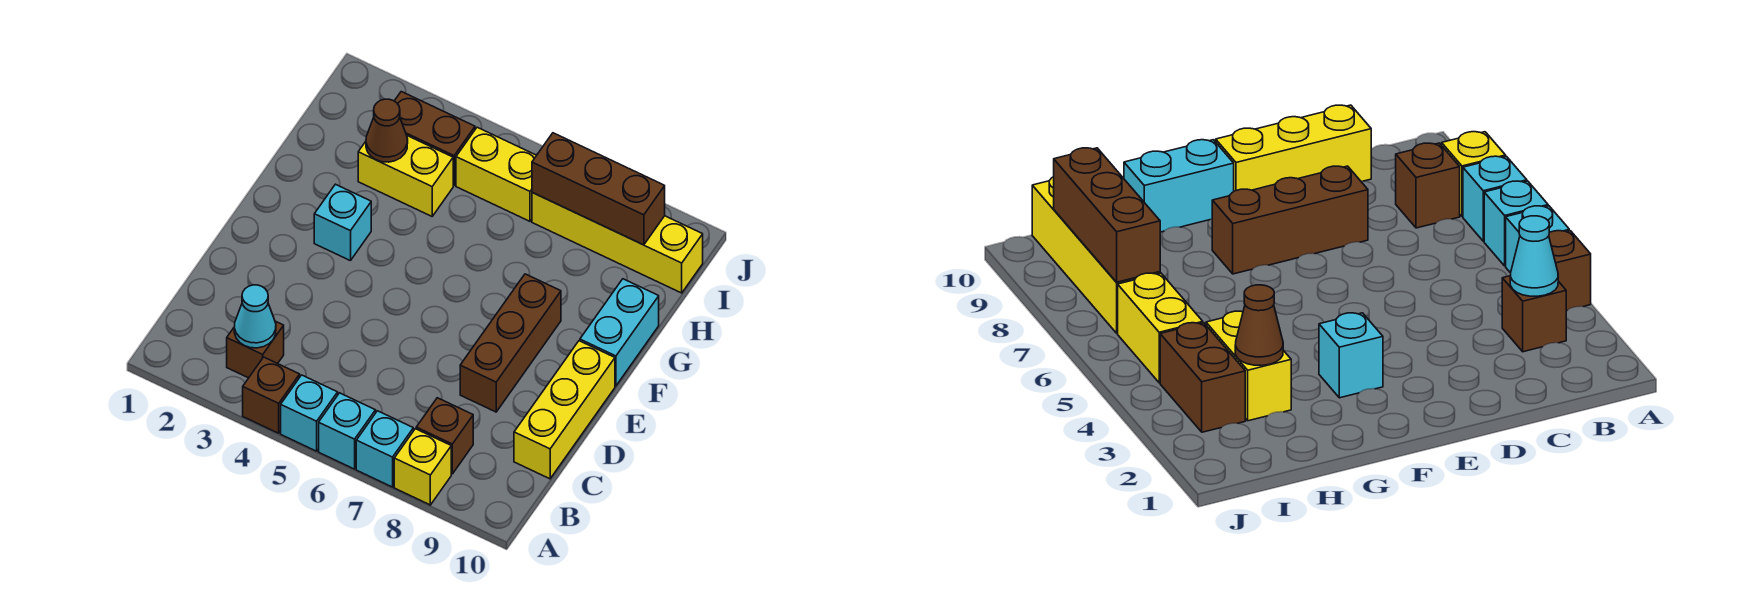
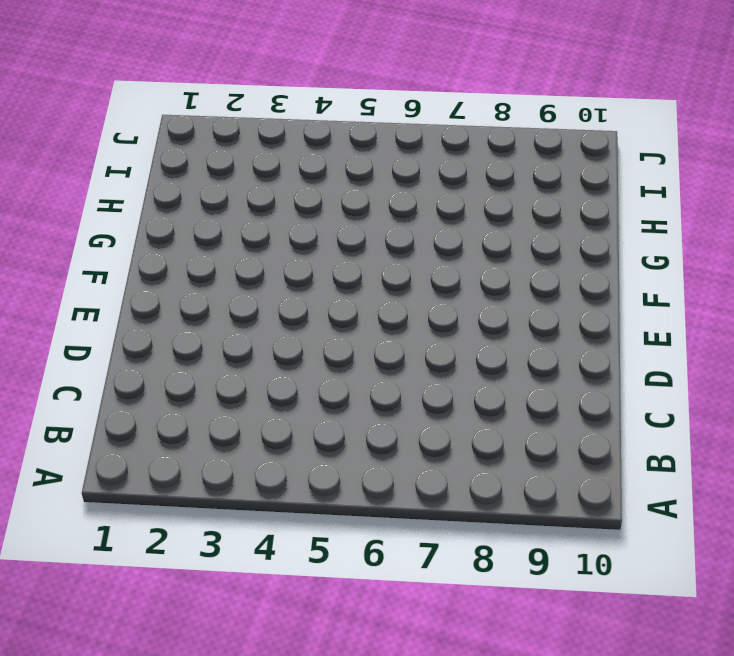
none -> brown brick A4 level 1
none -> cyan brick A5 level 1
none -> cyan brick A6 level 1

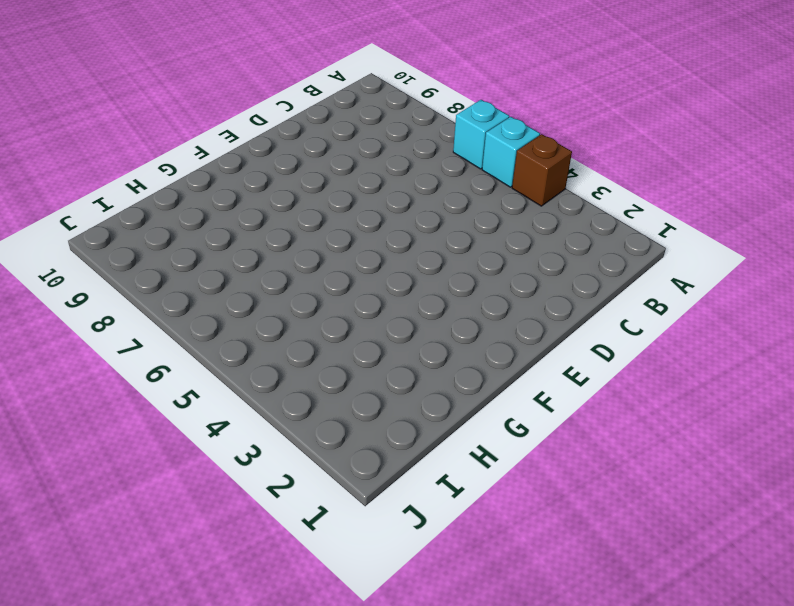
none -> cyan brick A7 level 1
none -> yellow brick A8 level 1
none -> brown brick B3 level 1

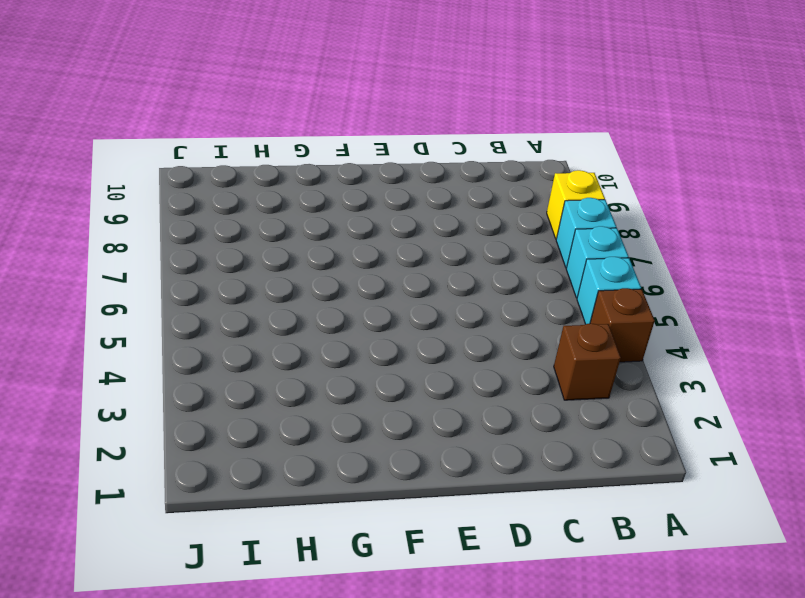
none -> brown brick B8 level 1
none -> yellow brick C10:E10 level 1
none -> brown brick D8:F8 level 1

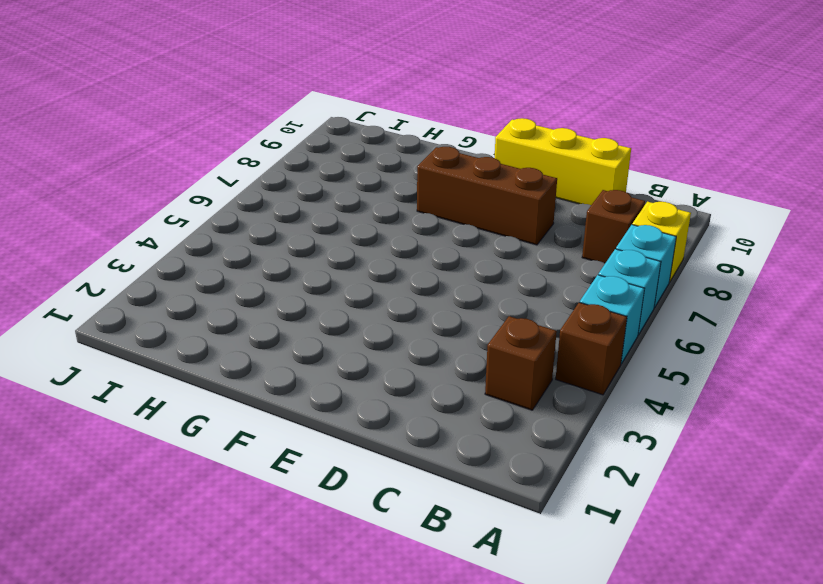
none -> cyan brick F3 level 1
none -> cyan brick F10:G10 level 1
none -> yellow brick H3:H4 level 1

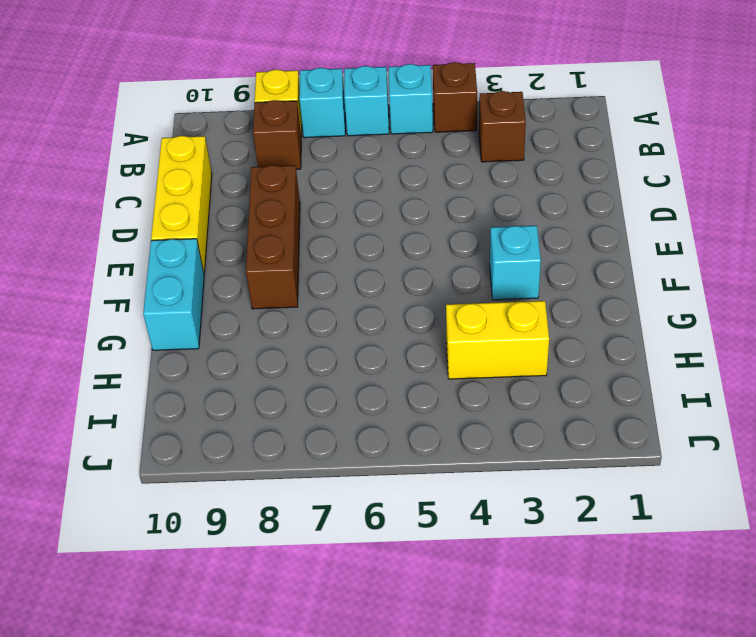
none -> brown brick I3:I4 level 1
none -> yellow brick I5:I6 level 1
none -> yellow brick I7:I10 level 1

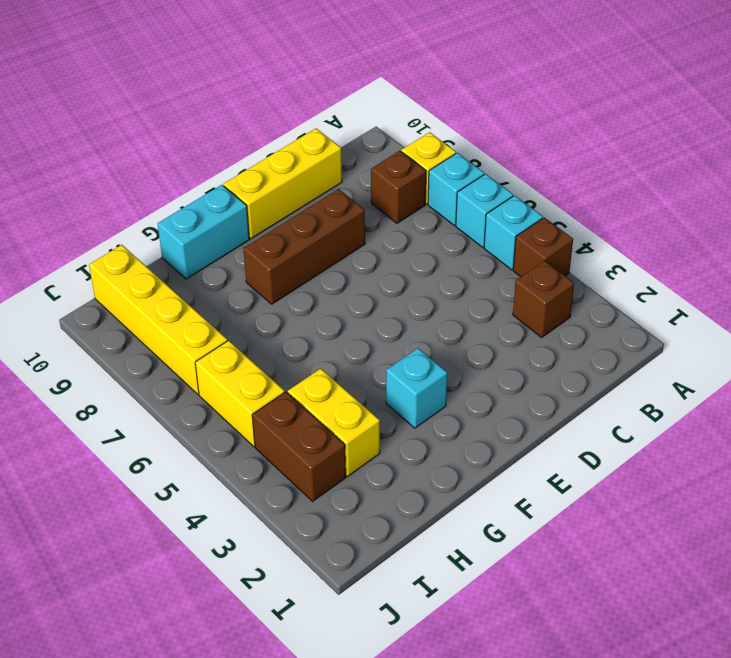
none -> cyan cone B3 level 2
none -> brown cone H3 level 2
none -> brown brick I7:I9 level 2

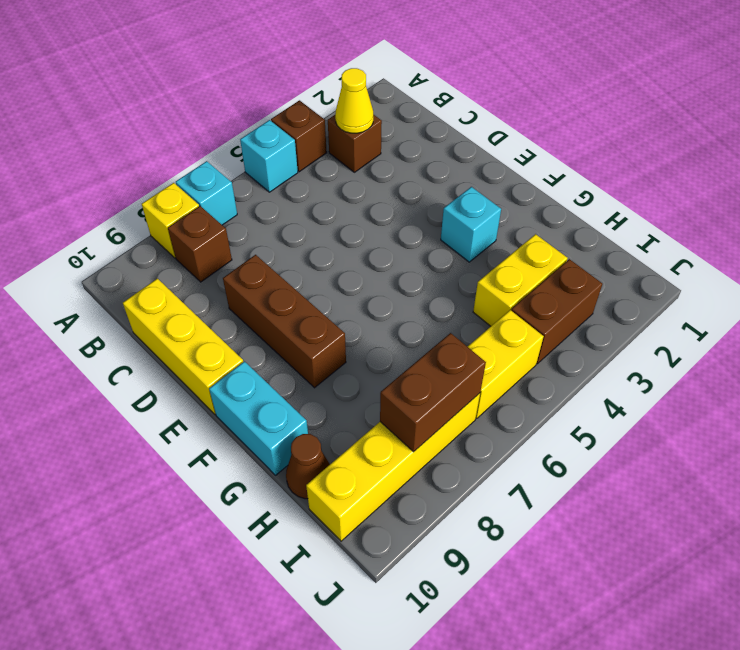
yellow cone B3 level 2 -> cyan cone B3 level 2
brown cone H10 level 1 -> brown cone H3 level 2
brown brick I7:I8 level 2 -> brown brick I7:I9 level 2
none -> cyan brick A6 level 1

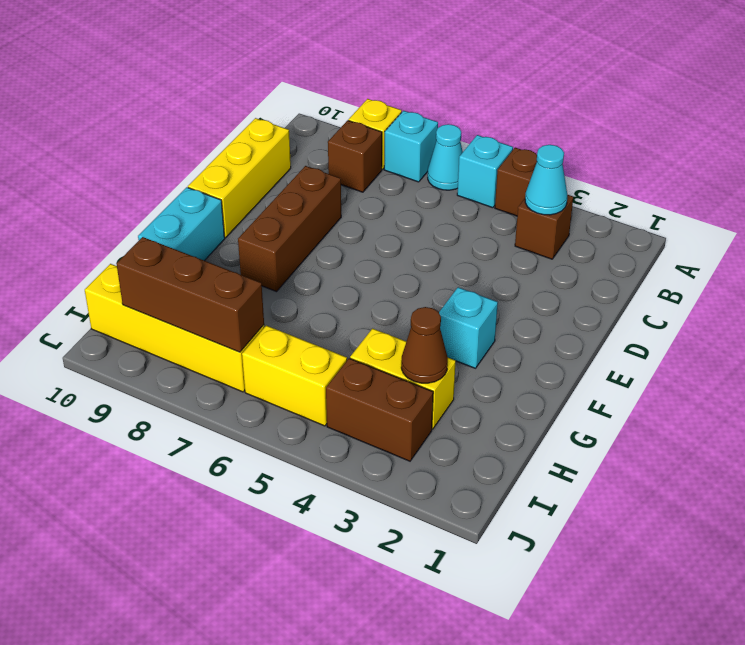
cyan cone A6 level 1 -> cyan brick A6 level 1

